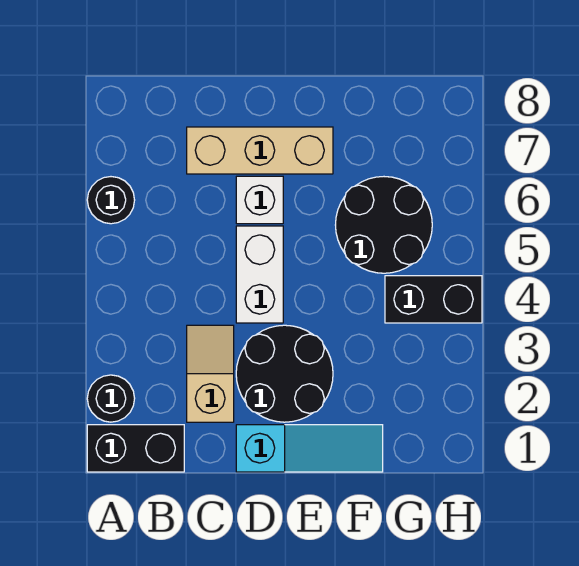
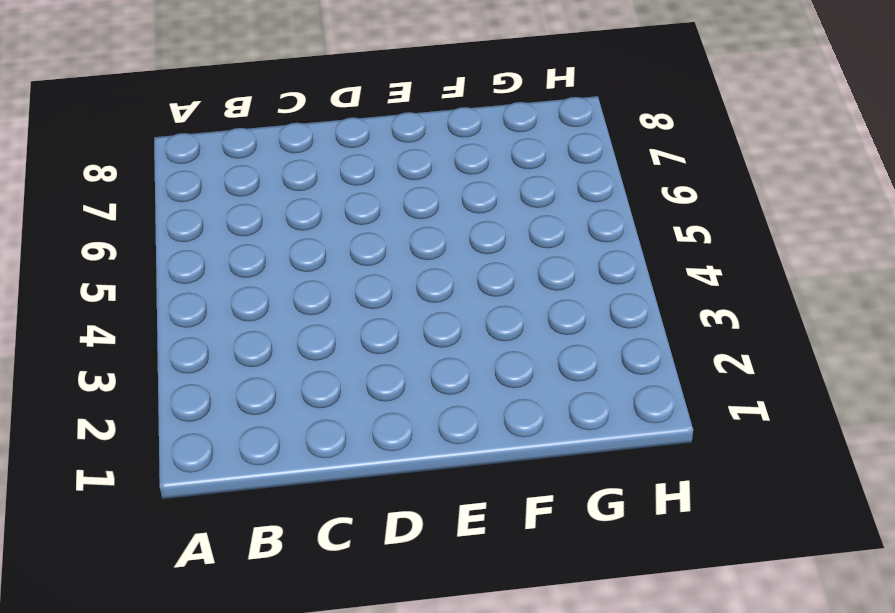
none -> black brick A1:B1 level 1
none -> black round brick A2 level 1

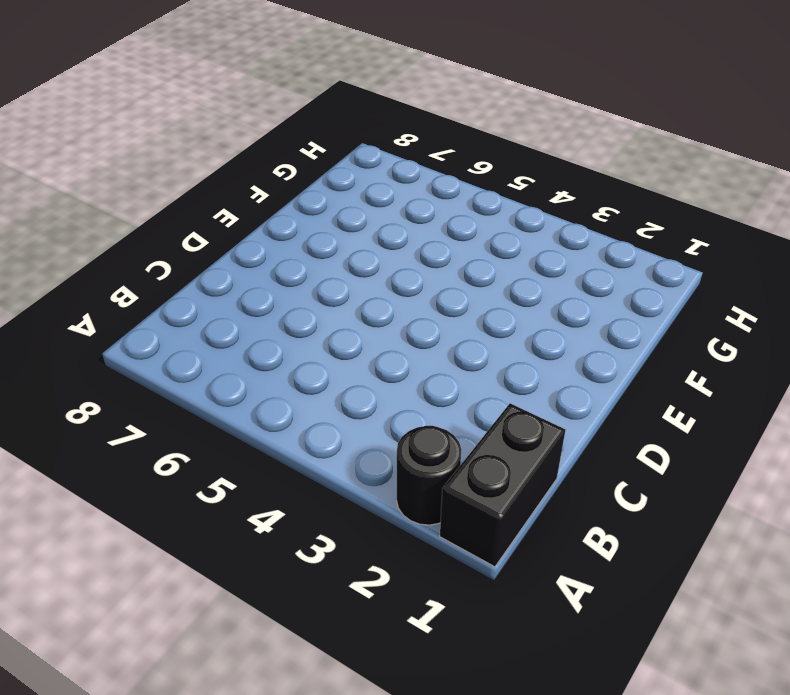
none -> black round brick A6 level 1
none -> tan slope C2:C3 level 1 top 2

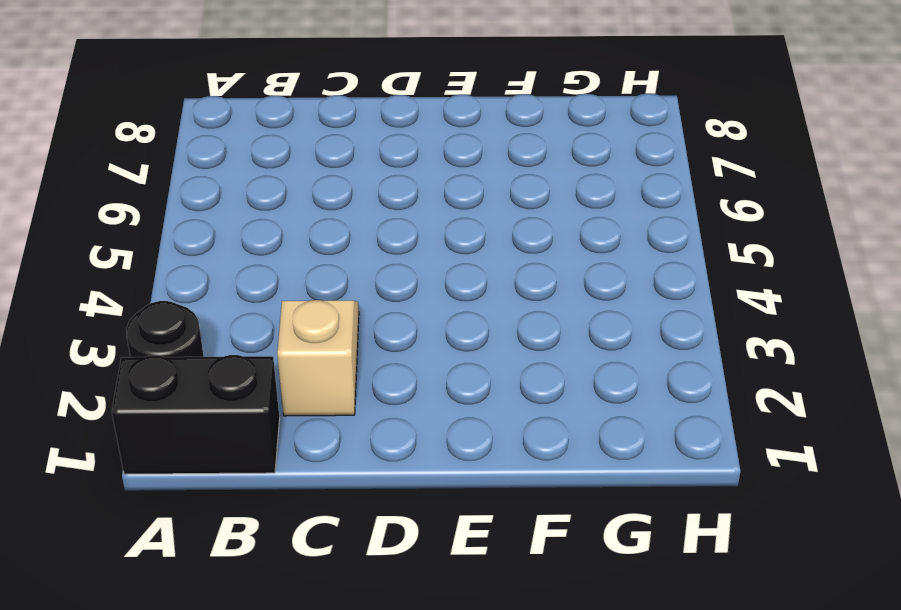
none -> black round brick A6 level 1
none -> tan brick C7:E7 level 1

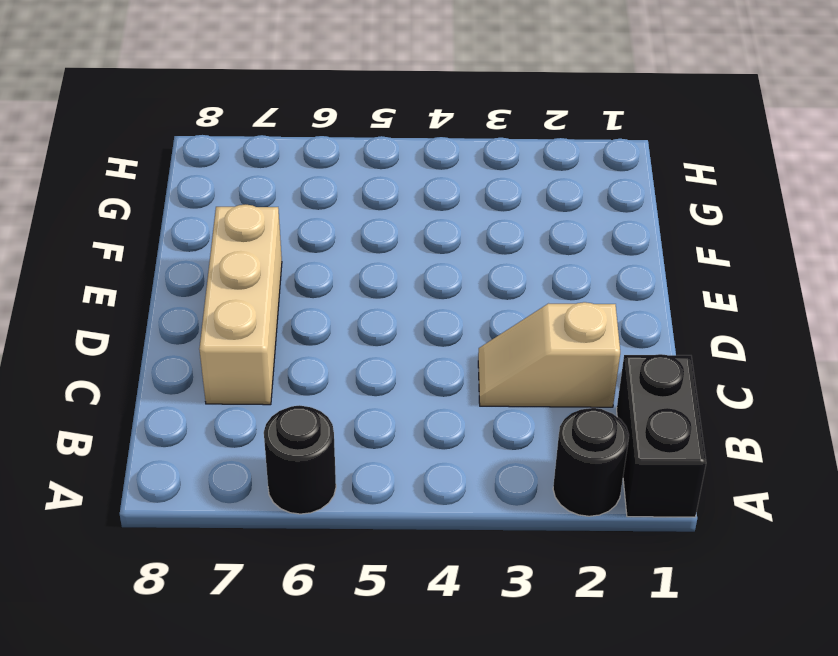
none -> cyan slope D1:F1 level 1 top D
none -> black round brick D2:E3 level 1

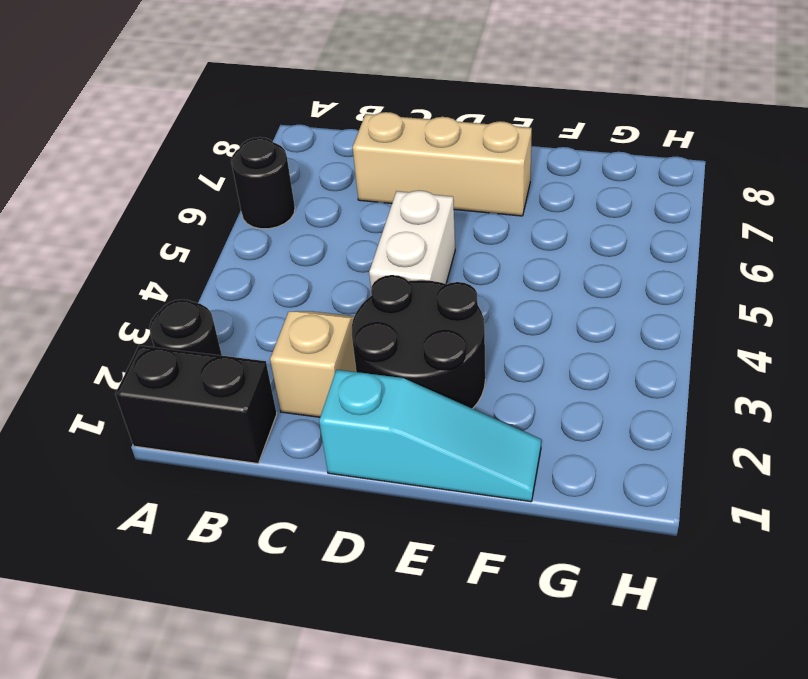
none -> white brick D6 level 1
none -> black round brick F5:G6 level 1

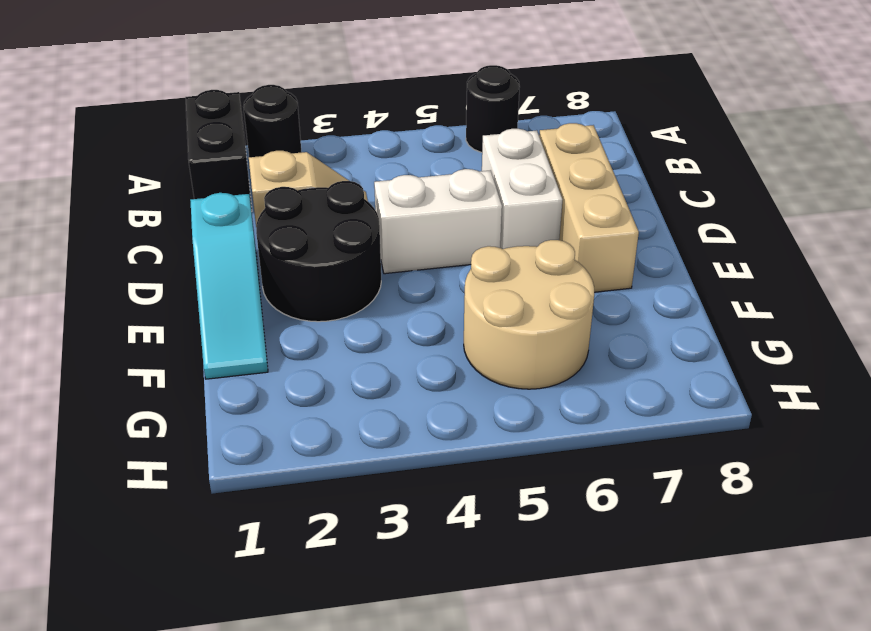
white brick C6:D6 level 1 -> white brick D6 level 1
tan round brick F5:G6 level 1 -> black round brick F5:G6 level 1
none -> black brick G4:H4 level 1

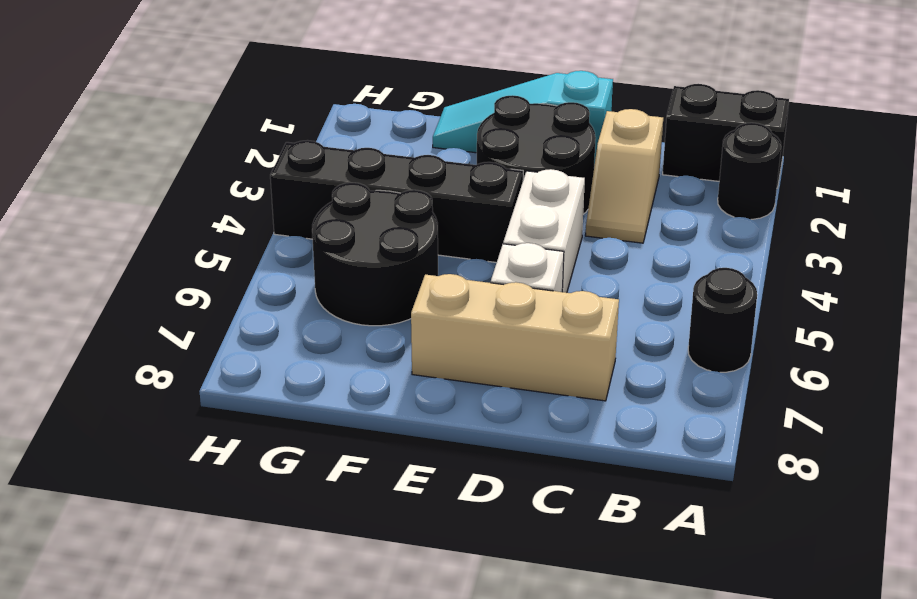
black brick E4:H4 level 1 -> black brick G4:H4 level 1

